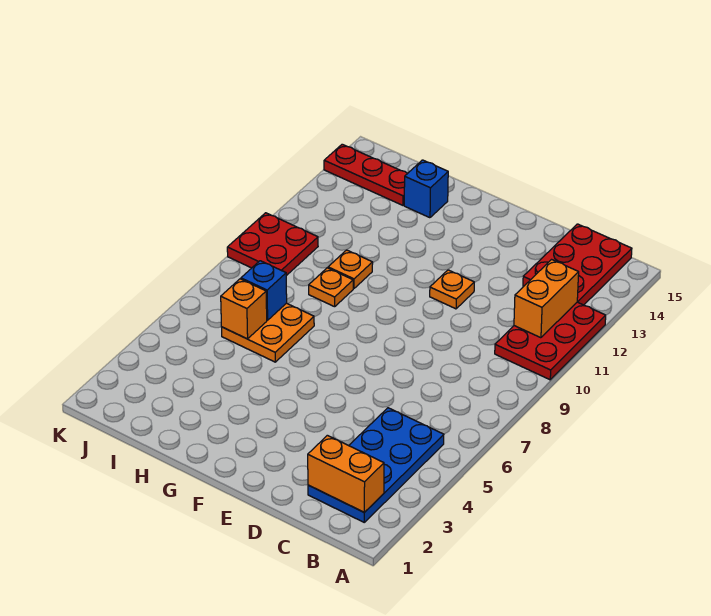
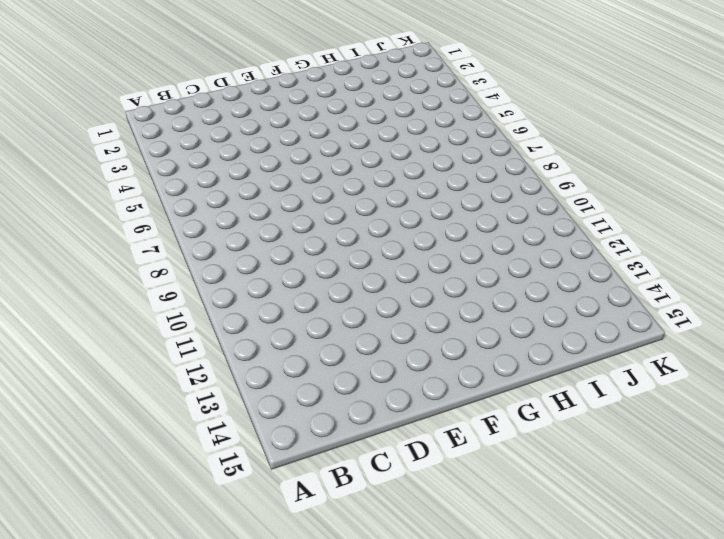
none -> red plate A10:B12 level 1
none -> blue plate B2:C5 level 1
none -> red plate B13:C15 level 1

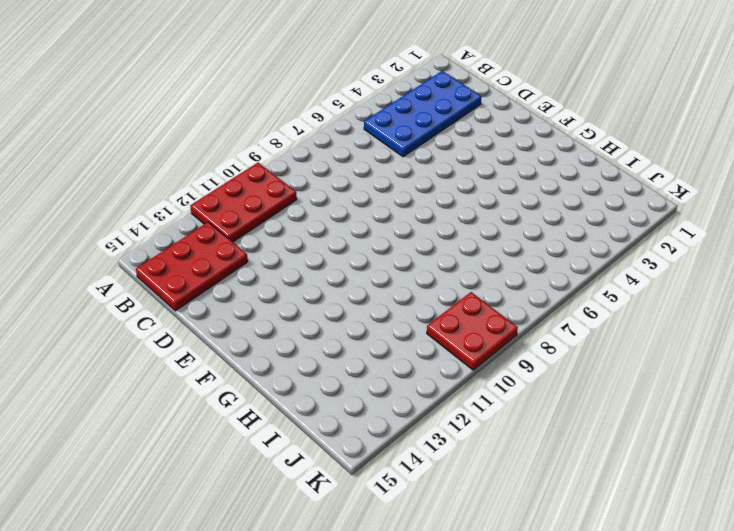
none -> orange plate E11 level 1
none -> orange plate H6:I7 level 1
none -> orange plate H9 level 1

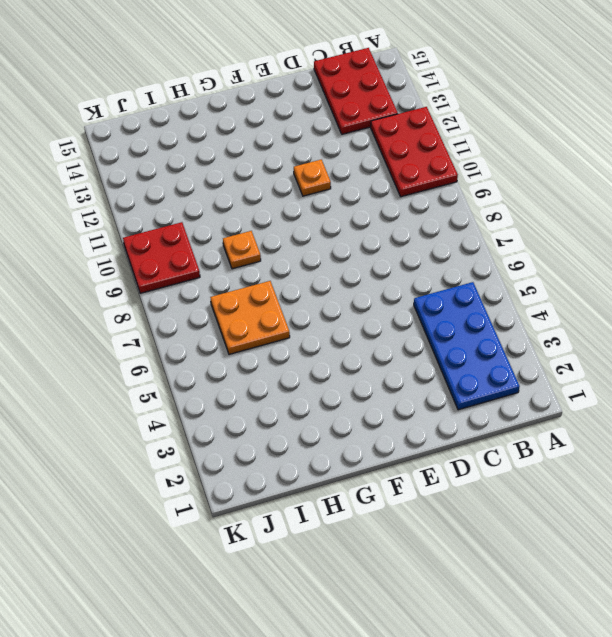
none -> orange plate H10 level 1
none -> blue brick H14 level 1
none -> red plate I14:K14 level 1

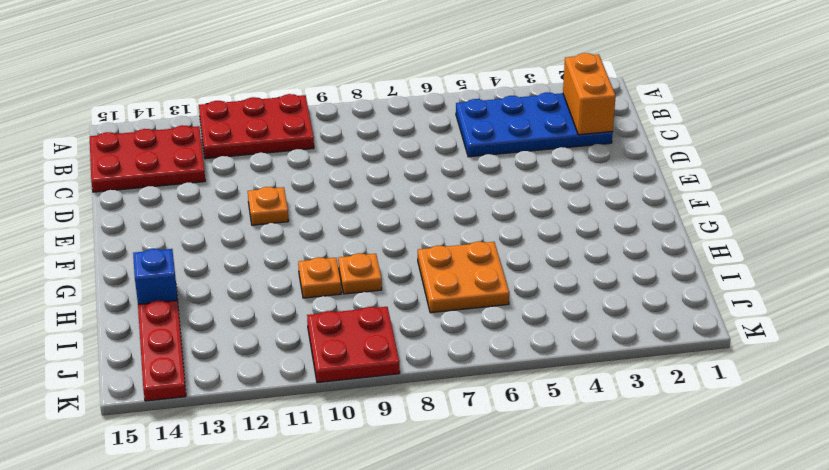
none -> orange brick B11:B12 level 2
none -> orange brick I6 level 2
none -> blue brick I7 level 2

